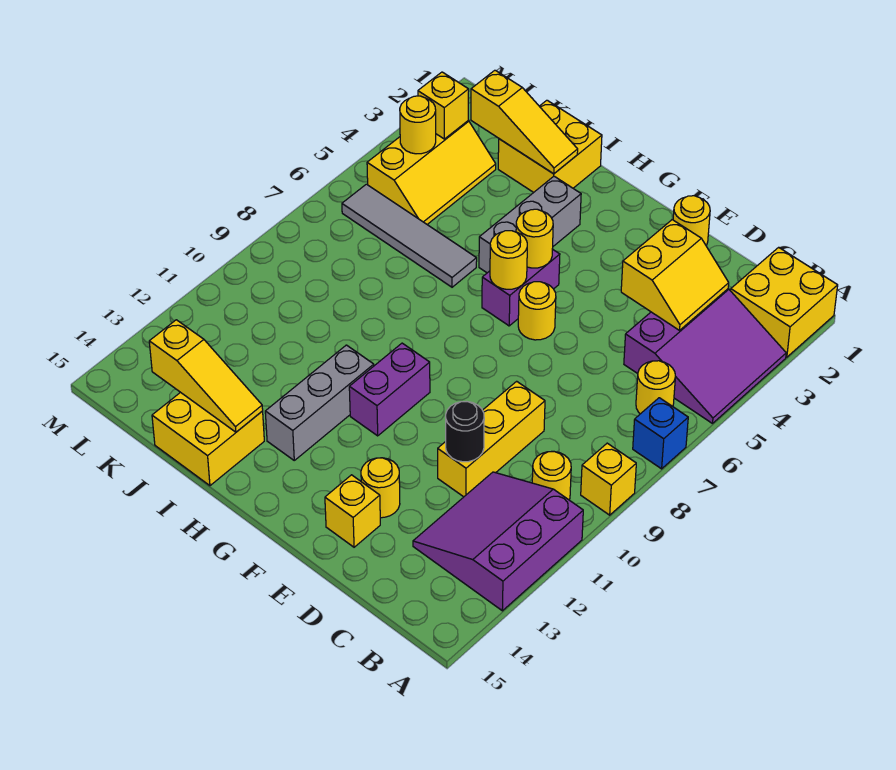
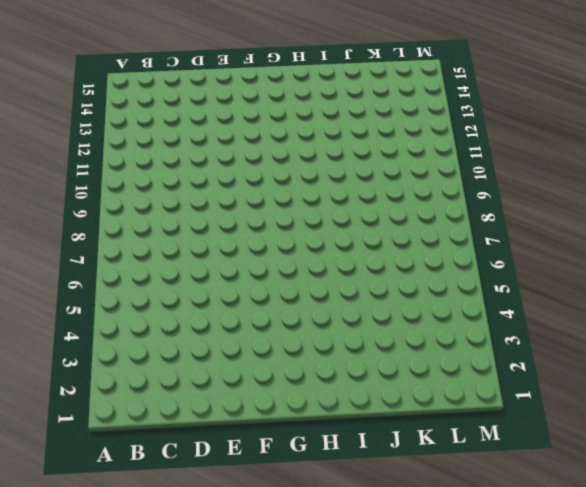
none -> yellow brick A1:B2 level 1
none -> purple slope A3:C5 level 1 top C
none -> blue brick A7 level 1

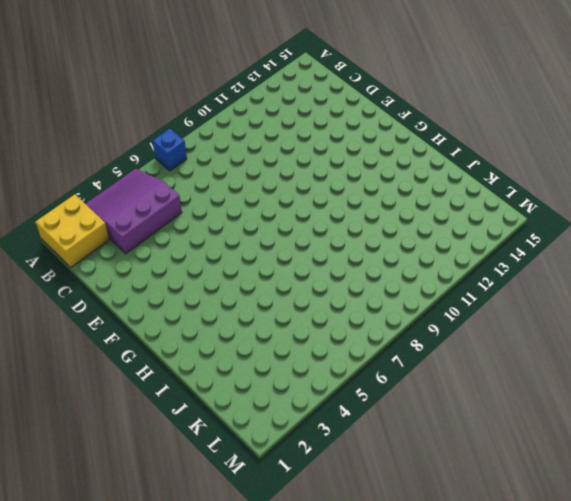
none -> yellow brick A9 level 1
none -> purple slope A11:C13 level 1 top A
none -> yellow round brick B6 level 1

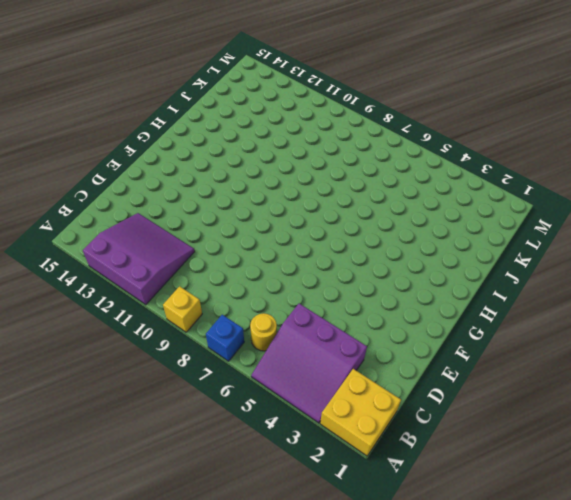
none -> yellow round brick B10 level 1
none -> yellow brick D9:D11 level 1
none -> yellow round brick E1 level 1

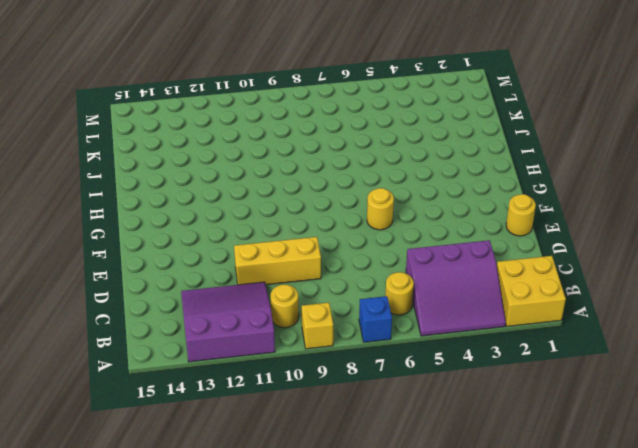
none -> yellow round brick E13 level 1
none -> yellow brick E14 level 1
none -> purple brick G5:G6 level 1

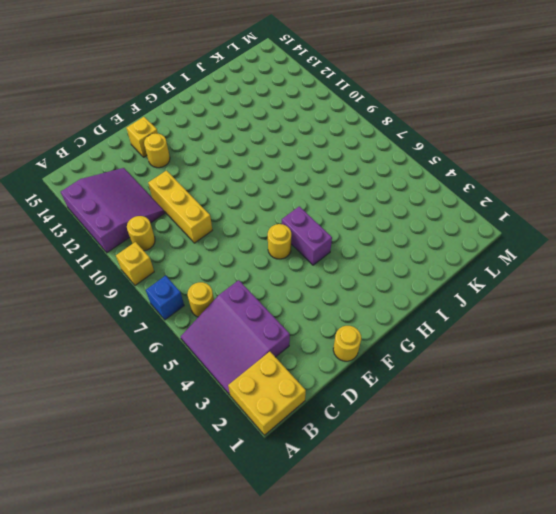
none -> purple brick G10:G11 level 1
none -> grey brick H3:H5 level 1
none -> grey brick H11:H13 level 1

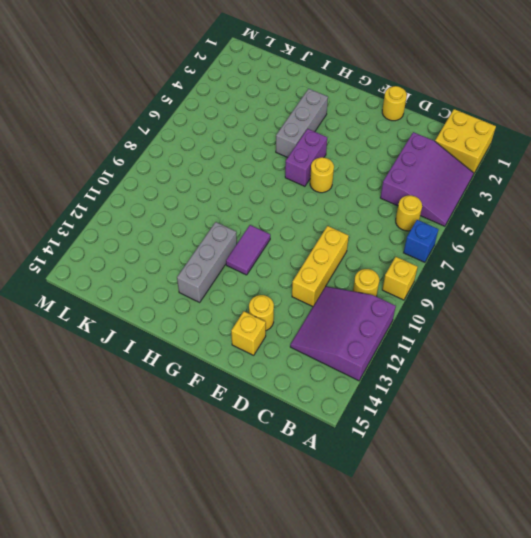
purple tile G10:G11 level 1 -> purple brick G10:G11 level 1
none -> yellow brick I1:J2 level 1
none -> grey tile I6:L6 level 1
none -> yellow brick I14:J15 level 1

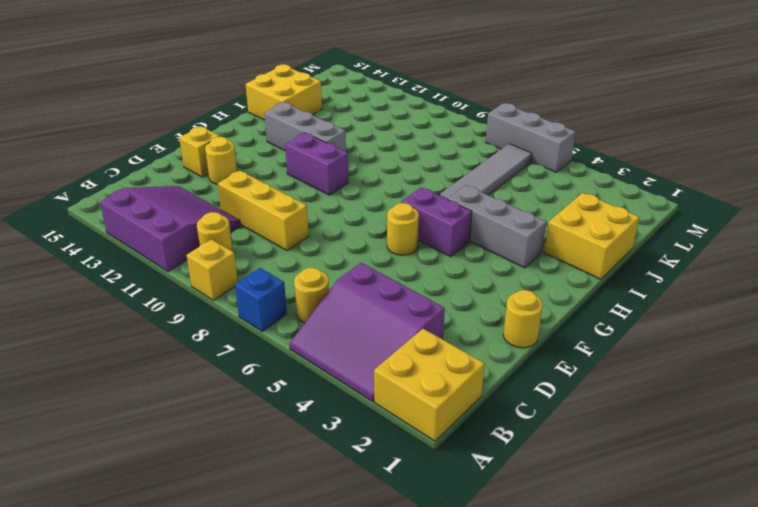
grey brick M5:M7 level 1 -> none
none -> yellow slope K3:L5 level 1 top L
none -> yellow slope C3:D4 level 2 top D
none -> black round brick D11 level 2

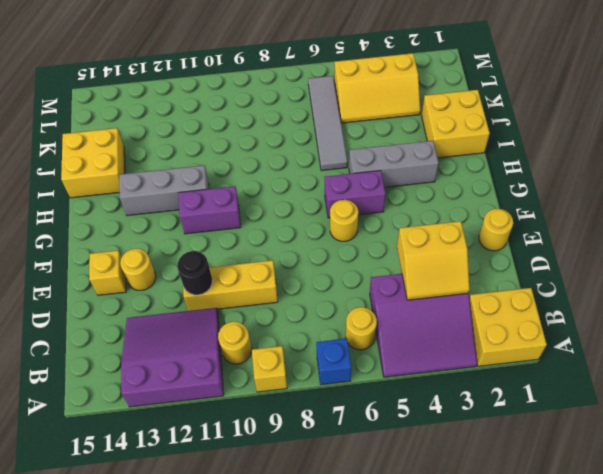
none -> yellow round brick G5 level 2
none -> yellow round brick G6 level 2
none -> yellow slope I2:K2 level 2 top K

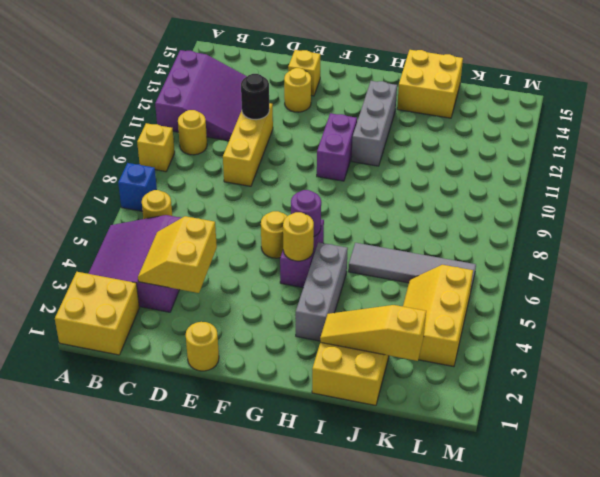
purple round brick G6 level 2 -> yellow round brick G6 level 2
none -> yellow slope I14:K14 level 2 top K
none -> yellow brick L3 level 2
none -> yellow round brick L4 level 2

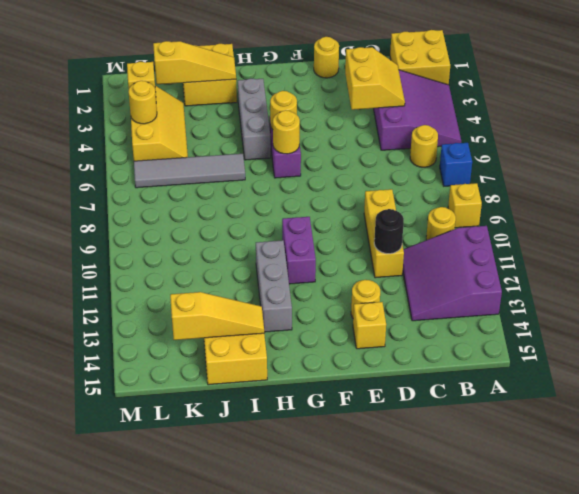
none -> yellow round brick F6 level 1

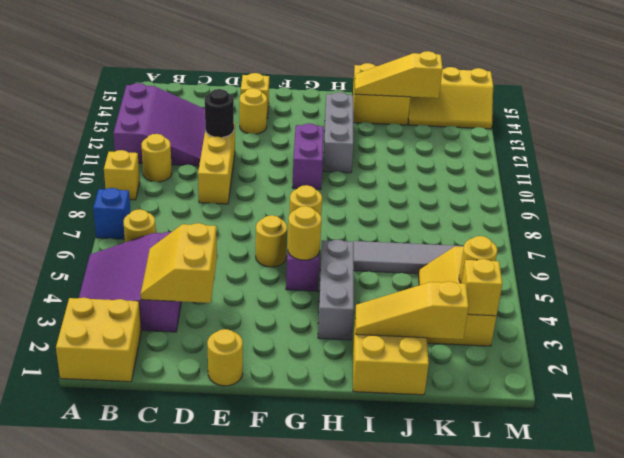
yellow slope K14:M15 level 1 top 15 -> none

